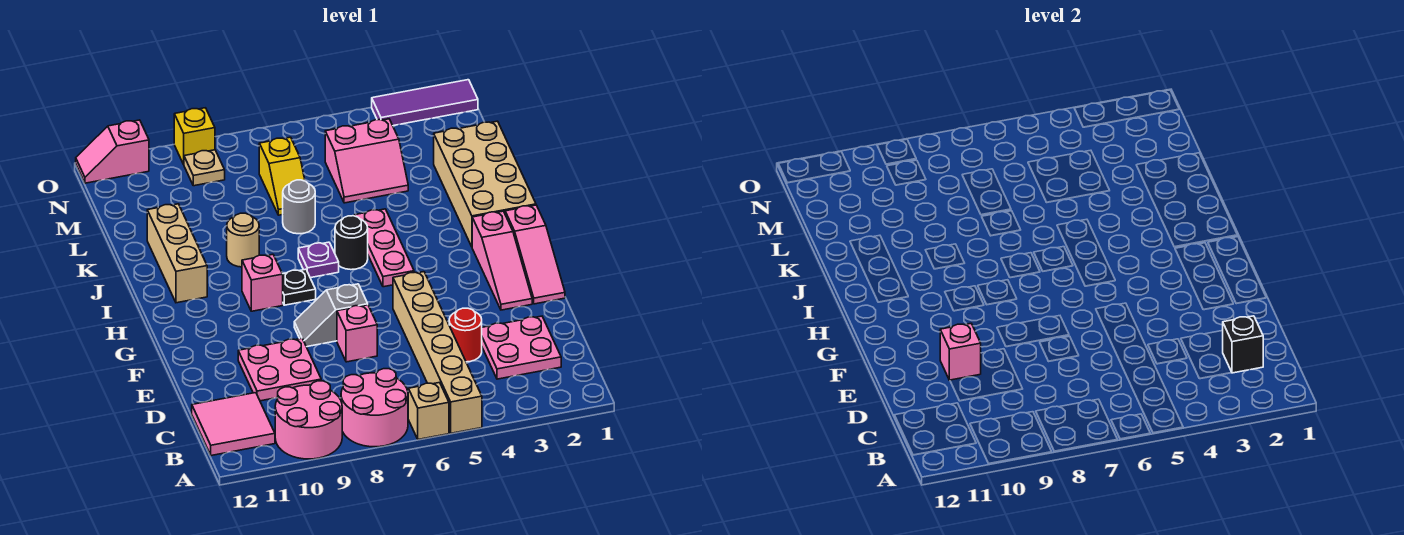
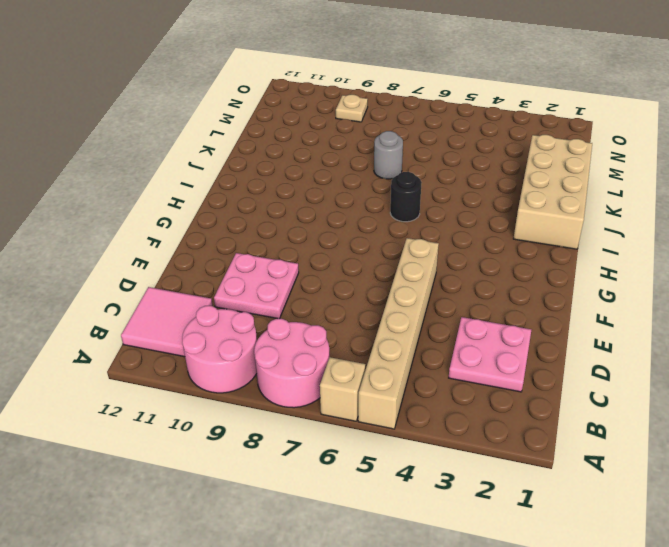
none -> red round brick D4 level 1
none -> pink brick E7 level 1
none -> pink slope F1:H1 level 1 top H

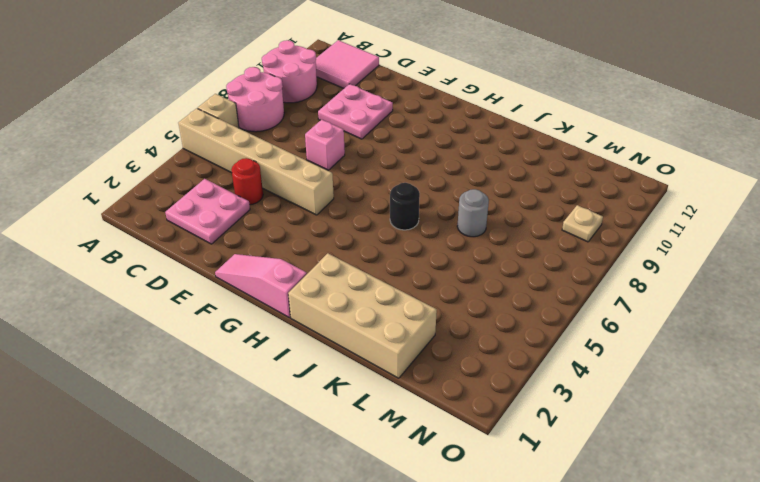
none -> pink slope F2:H2 level 1 top H
none -> grey slope F7:F8 level 1 top 7
none -> pink plate H5:J5 level 1

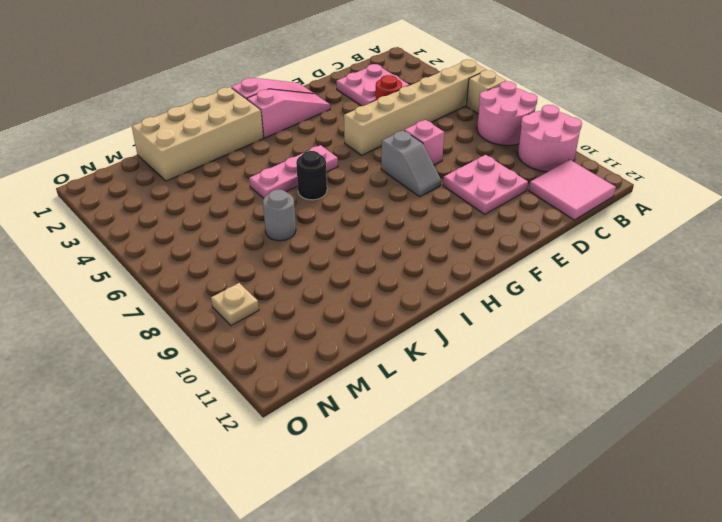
none -> black plate H8 level 1
none -> pink brick H9 level 1
none -> purple plate I7 level 1

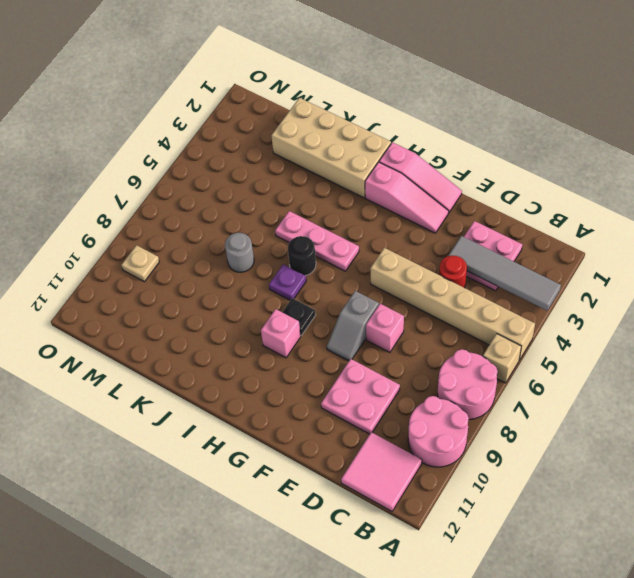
grey tile A3:D3 level 2 -> none
none -> tan brick I11:K11 level 1
none -> tan round brick J9 level 1
none -> pink slope L4:M5 level 1 top M

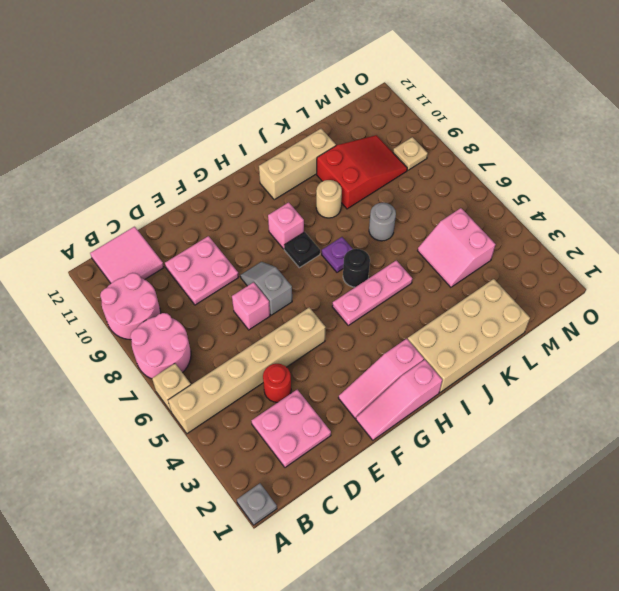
grey plate A1 level 1 -> none
red slope K9:M10 level 1 top K -> none
none -> yellow slope L7:M7 level 1 top M
none -> purple tile O1:O3 level 1
none -> yellow brick O9 level 1

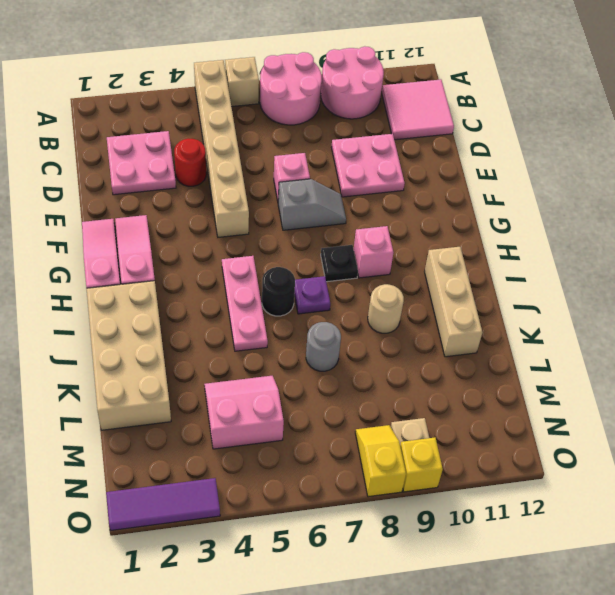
yellow slope N8:O8 level 1 top O -> yellow slope L7:M7 level 1 top M
none -> pink slope O11:O12 level 1 top 11
none -> black brick C2 level 2
none -> pink brick E10 level 2

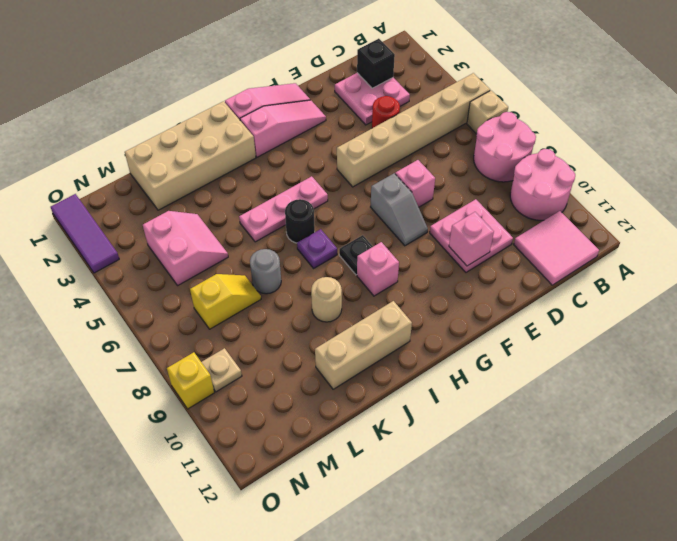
none -> pink slope O11:O12 level 1 top 11

